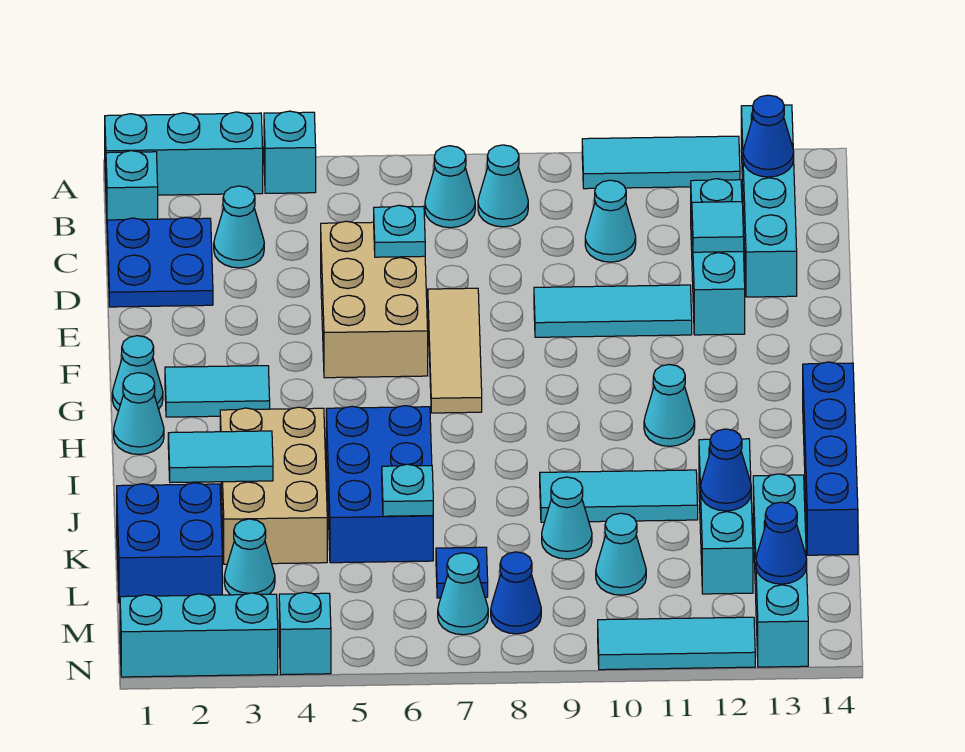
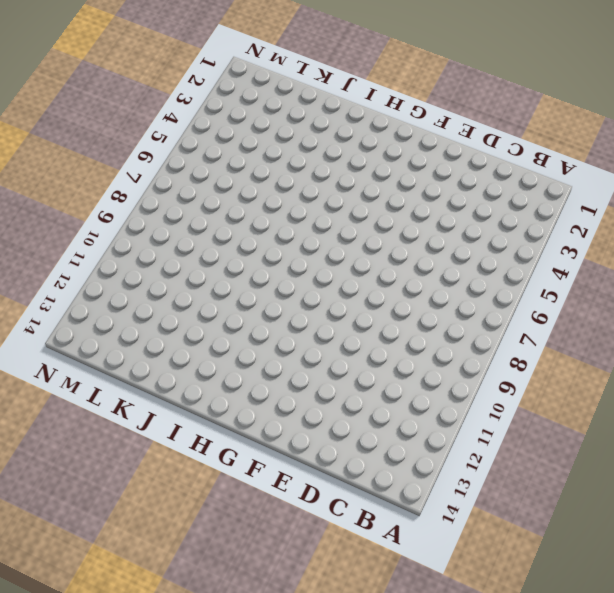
none -> cyan brick A1:A3 level 1
none -> cyan brick A4 level 1
none -> cyan tile A10:A12 level 1
none -> cyan brick A13:D13 level 1

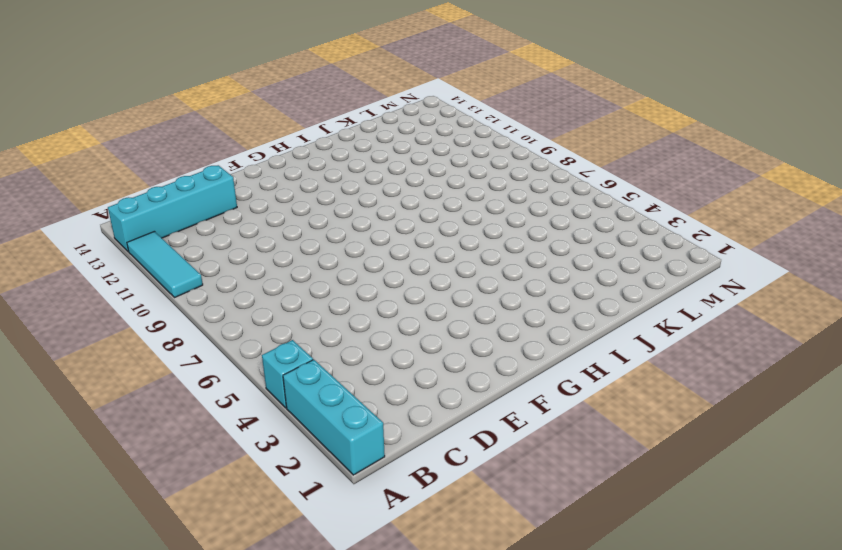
none -> cyan brick B1 level 1
none -> cyan cone B7 level 1
none -> cyan cone B8 level 1
none -> blue plate C1:D2 level 1

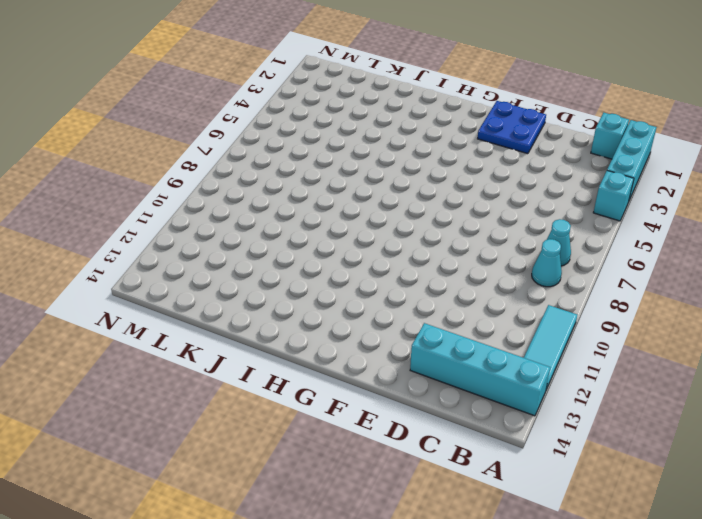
blue plate E1:F2 level 1 -> blue plate C1:D2 level 1
none -> cyan cone C3 level 1
none -> cyan cone C10 level 1
none -> cyan brick C12:E12 level 1
none -> tan brick D5:F6 level 1

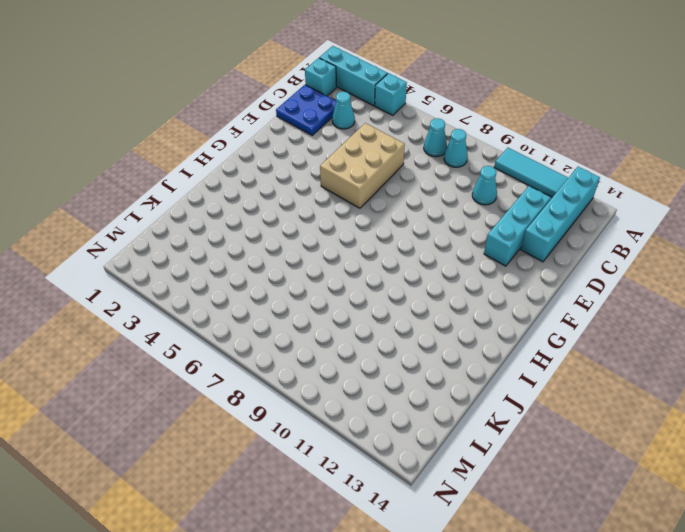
none -> tan tile E7:G7 level 1
none -> cyan tile E9:E11 level 1
none -> cyan cone G1 level 1
none -> cyan tile G2:G3 level 1

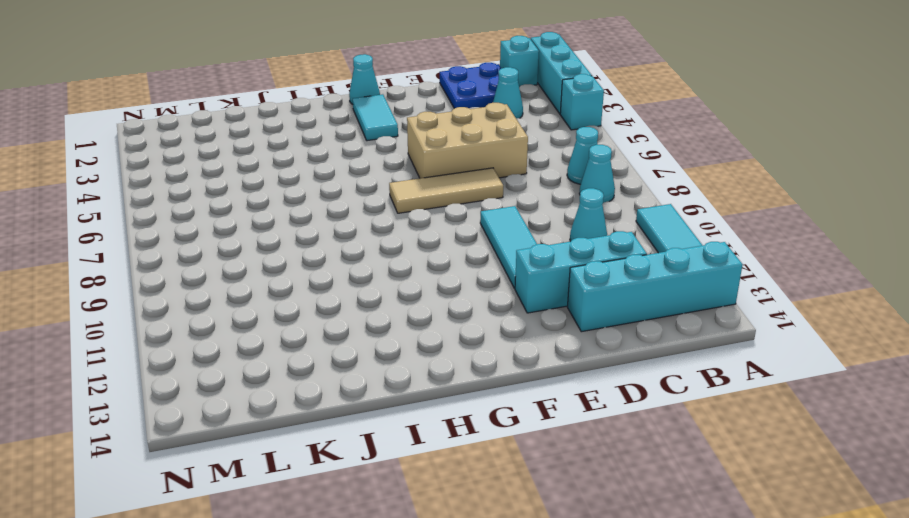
none -> cyan cone H1 level 1
none -> cyan cone H11 level 1
none -> blue brick H14:K14 level 1
none -> tan brick I3:K4 level 1

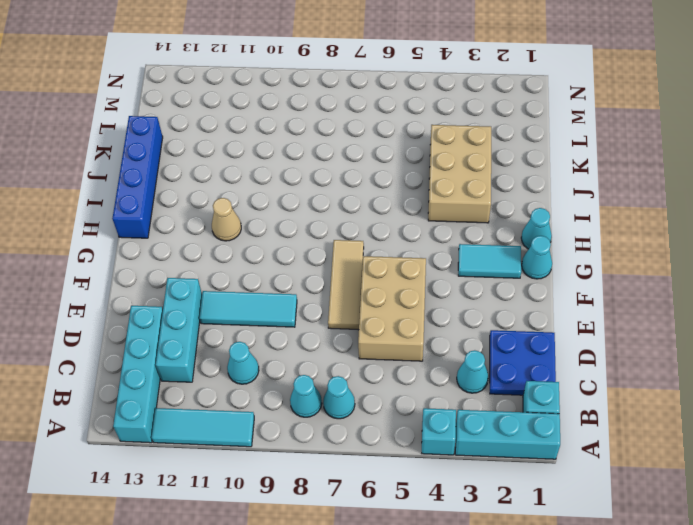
tan cone H11 level 1 -> cyan cone H11 level 1
none -> blue brick I5:K6 level 1
none -> cyan tile J9:J11 level 1
none -> cyan brick J12:L12 level 1
none -> blue brick K1:L2 level 1

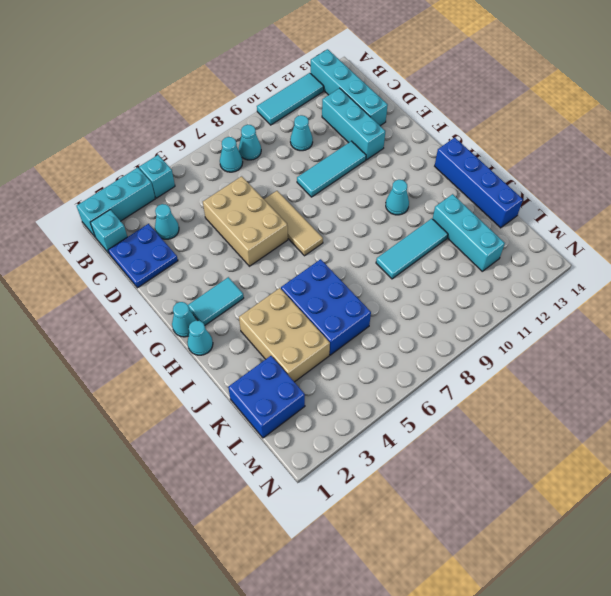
none -> cyan cone K9 level 1
none -> cyan brick K13:N13 level 1
none -> cyan cone L3 level 1
none -> blue tile L7 level 1

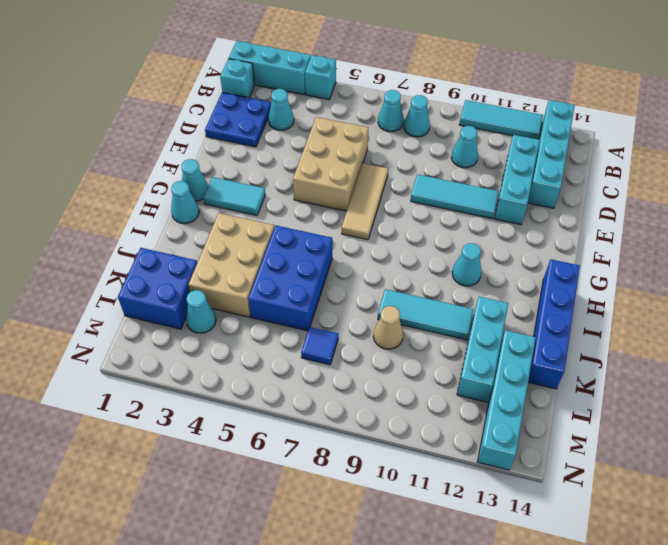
tan cone K9 level 1 -> cyan cone K9 level 1
none -> cyan cone L10 level 1
none -> cyan cone M7 level 1
none -> blue cone M8 level 1
none -> cyan brick N1:N3 level 1

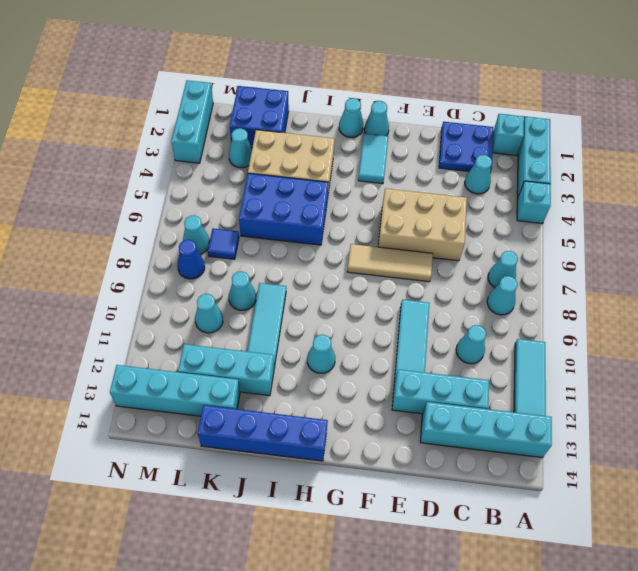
none -> cyan brick N4 level 1
none -> cyan tile N10:N12 level 1
none -> blue cone B13 level 2
none -> cyan plate D6 level 2

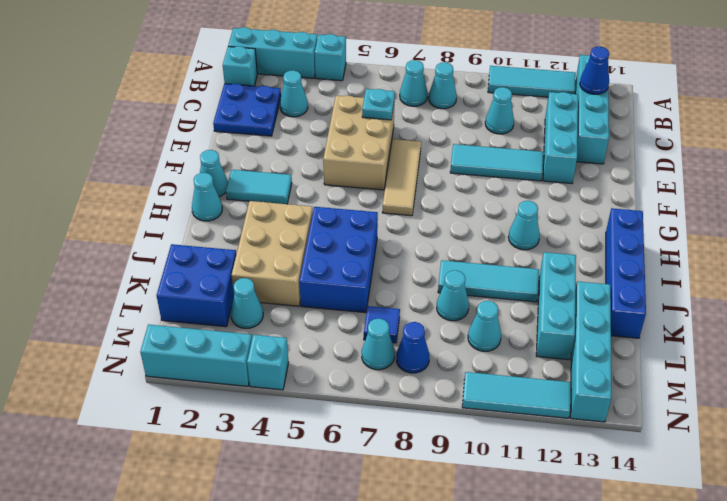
none -> cyan tile D12 level 2
none -> cyan tile J2:J3 level 2
none -> cyan plate K6 level 2
none -> blue cone K12 level 2

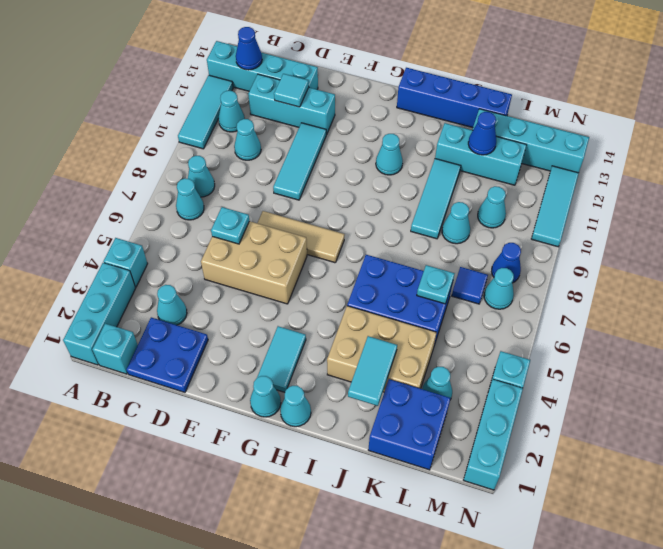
cyan cone B11 level 1 -> none
none -> blue cone M13 level 2

